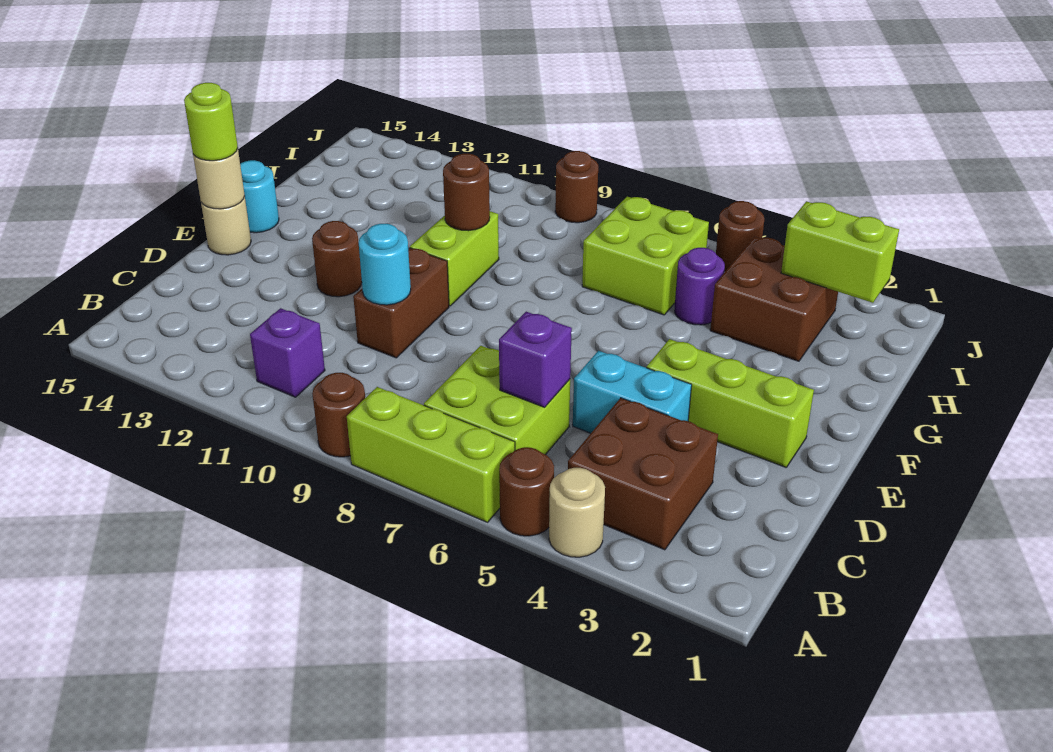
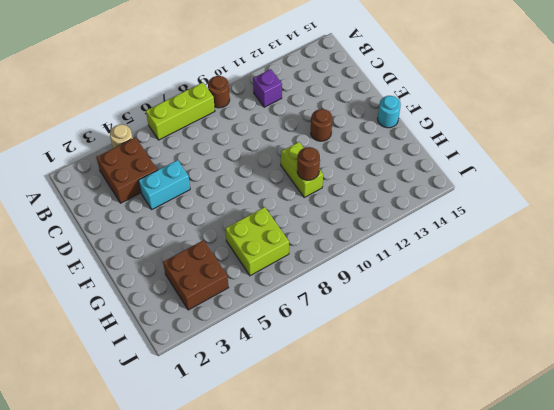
none -> brown round brick A5 level 1
none -> lime brick B6:C7 level 1
none -> brown brick D10:E10 level 1

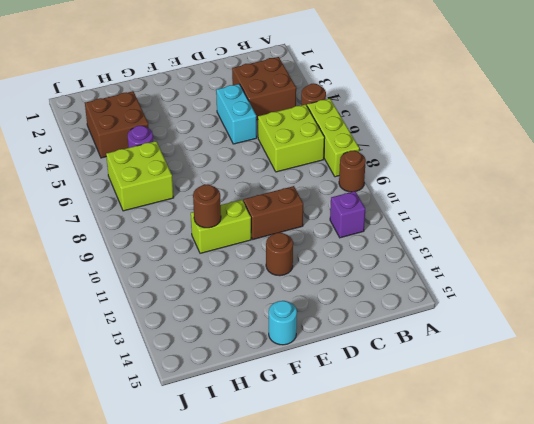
none -> tan round brick A4 level 1
none -> lime brick E2:E4 level 1
none -> tan round brick E15 level 1

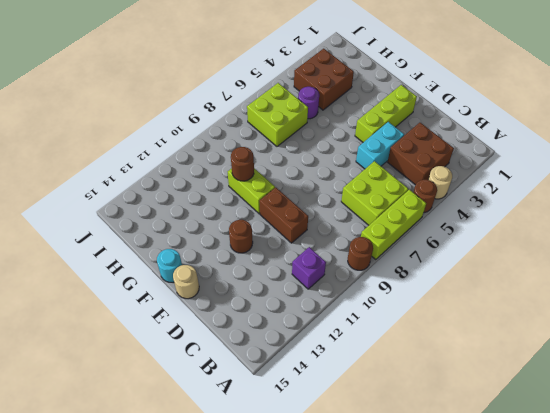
none -> brown round brick J5 level 1
none -> brown round brick J9 level 1
none -> purple brick C6 level 2

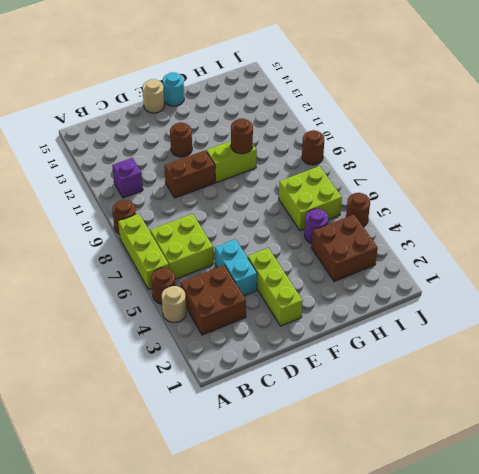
none -> purple brick C6 level 2
none -> cyan round brick D10 level 2
none -> tan round brick E15 level 2

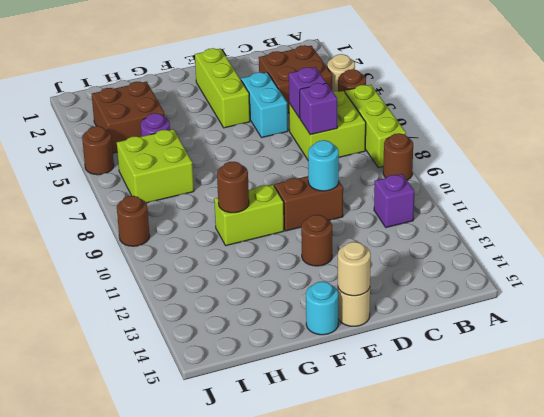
purple brick C7 level 2 -> none
none -> lime brick I2:I3 level 2
none -> lime round brick E15 level 3

